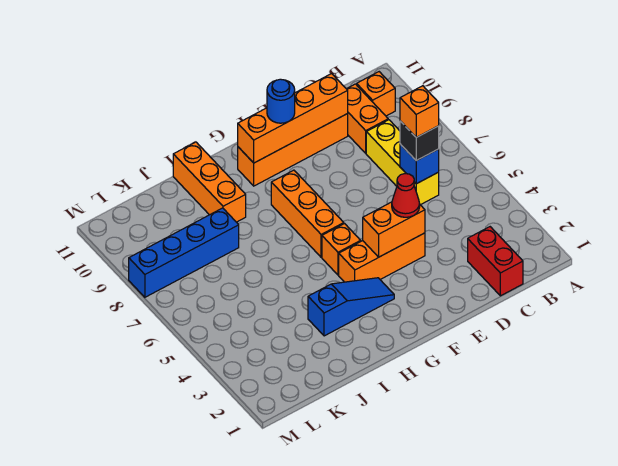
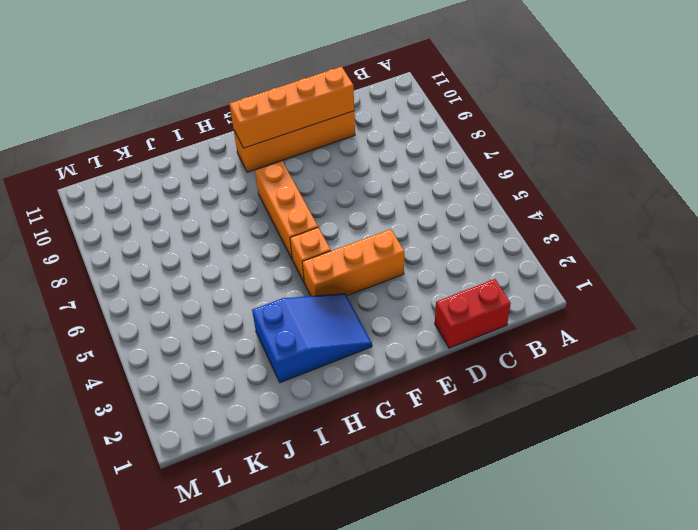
red brick C1:D1 level 1 -> red brick C1:C2 level 1
blue slope G2:I3 level 1 top I -> blue slope G3:I3 level 1 top I
none -> orange brick B10 level 1
none -> yellow brick C6:C8 level 1
none -> orange brick C9:C10 level 1

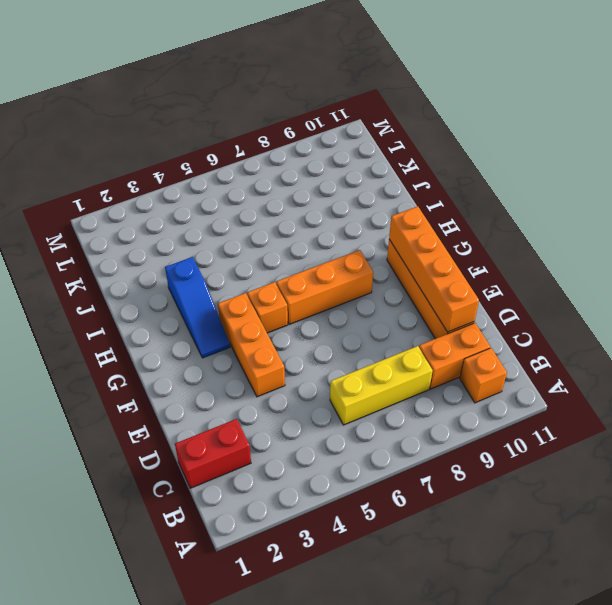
none -> orange brick I9:I11 level 1
none -> blue brick J8:M8 level 1
none -> blue brick C6 level 2

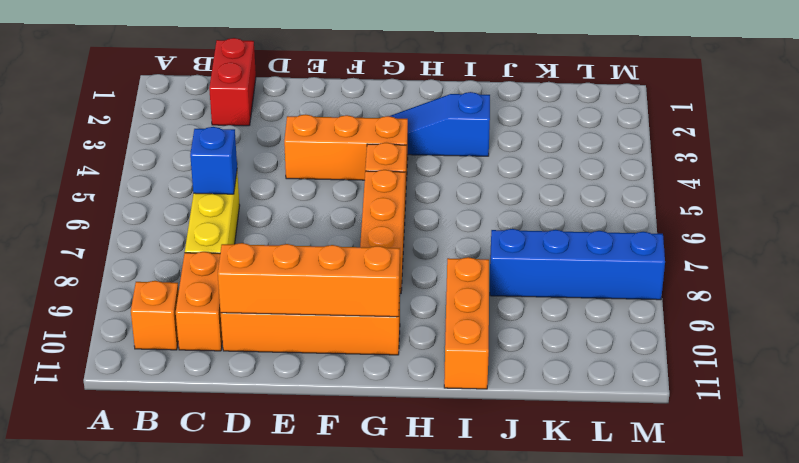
none -> orange brick E4:F4 level 2
none -> black brick C6 level 3
none -> red cone E4 level 3

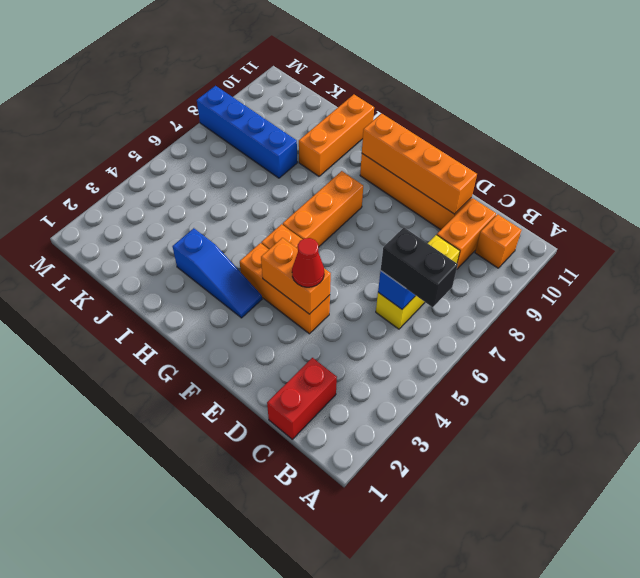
black brick B6:C6 level 3 -> black brick C6 level 3
none -> blue round brick F10 level 3
none -> orange brick C6 level 4

